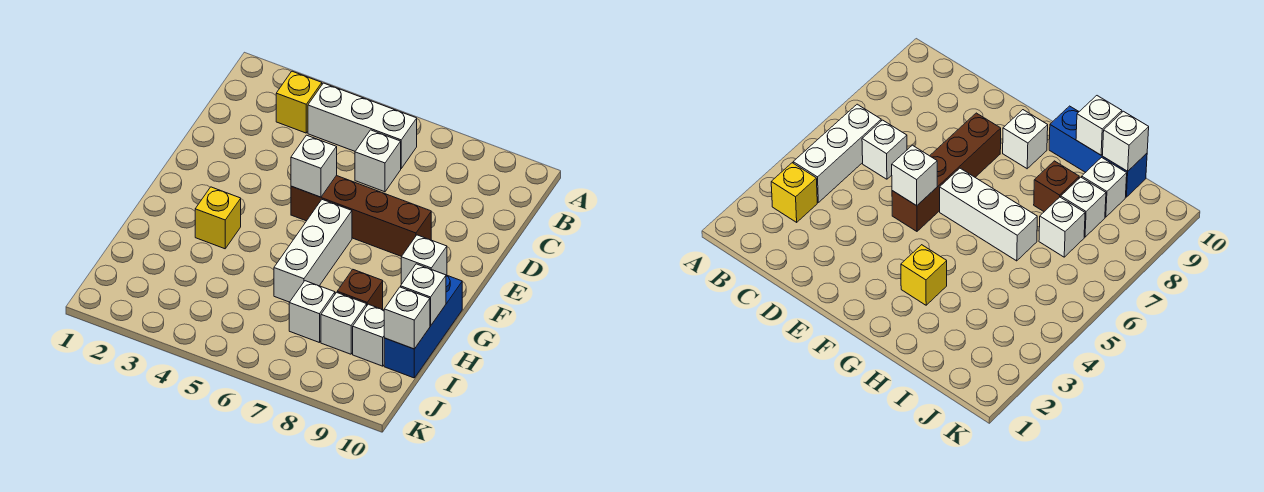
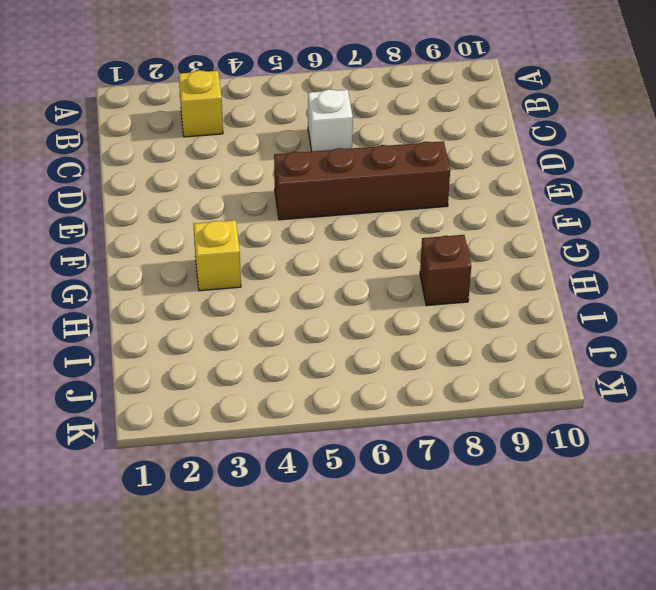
none -> white brick B4:B6 level 1
none -> white brick F6:H6 level 1
none -> white brick F9 level 1

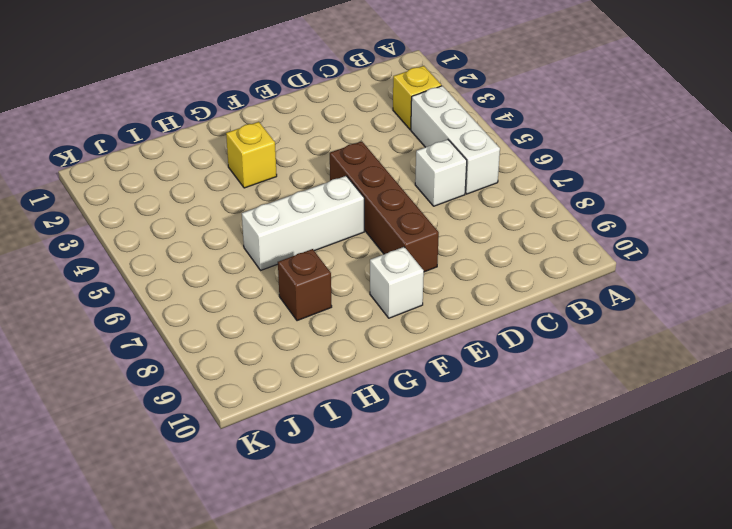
none -> blue brick G10:I10 level 1
none -> white brick I7 level 1
none -> white brick I8 level 1

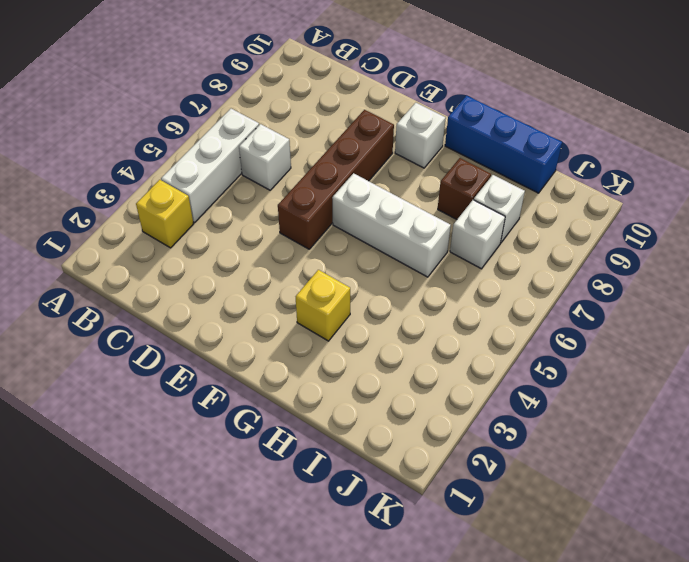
none -> white brick I9 level 1
none -> white brick E5 level 2
none -> white brick H10 level 2

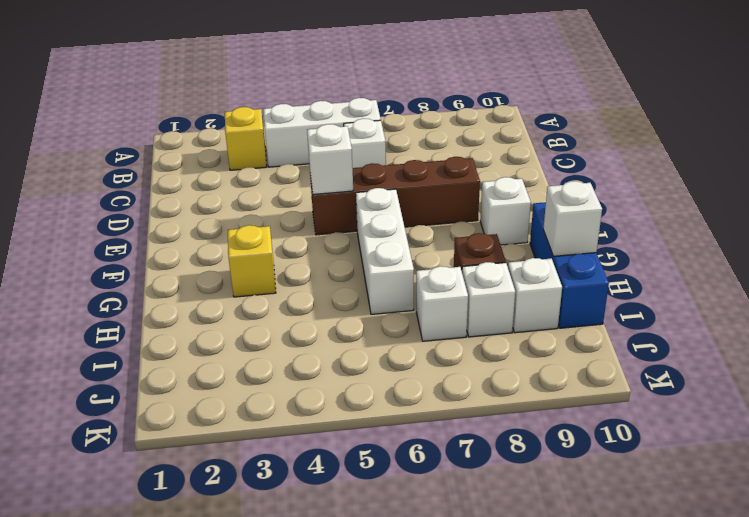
none -> white brick I10 level 2

